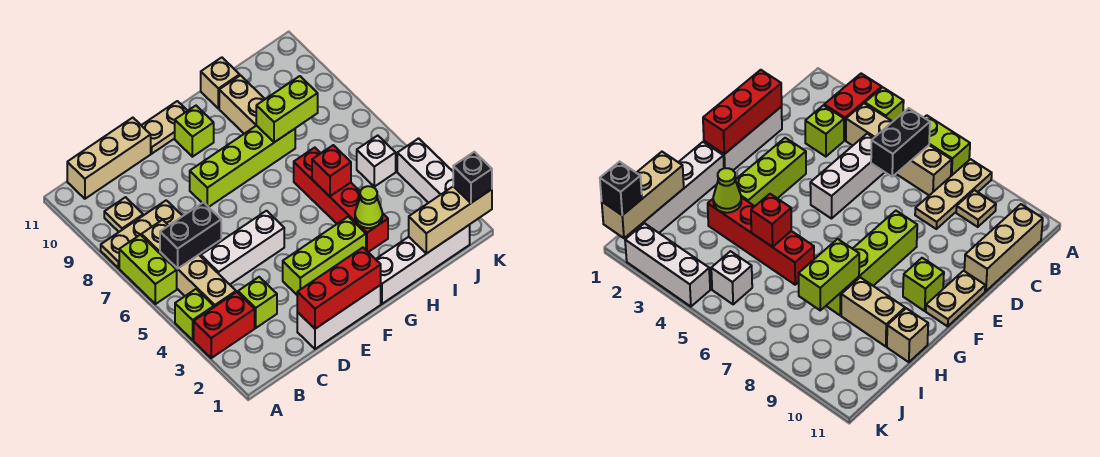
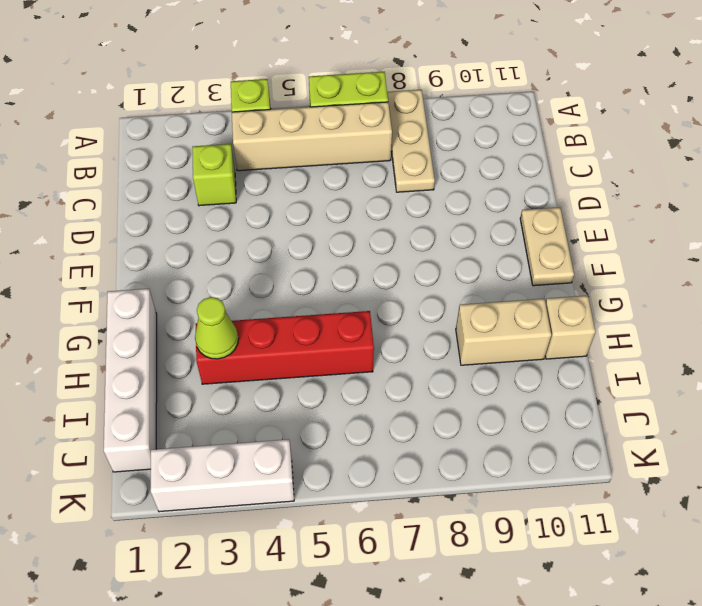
none -> red brick A3:B3 level 1
none -> tan plate B9 level 1
none -> tan brick B11:D11 level 1

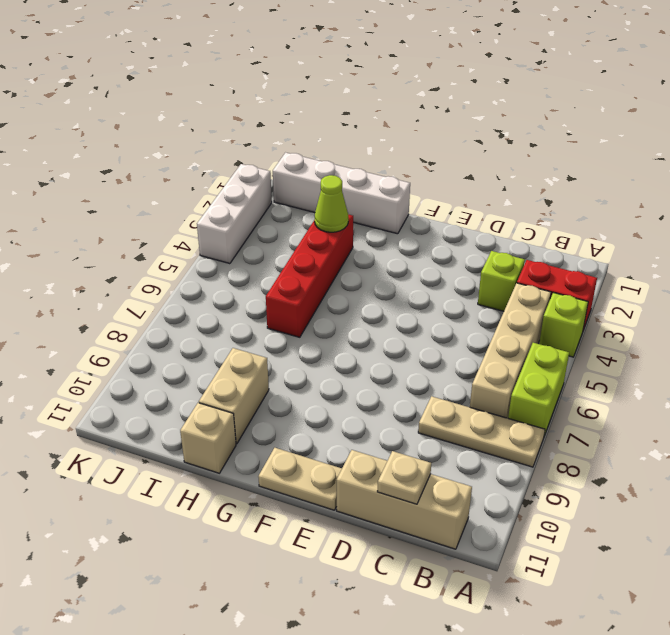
tan plate C11 level 2 -> tan plate B9 level 1
none -> white brick C5:E5 level 1
none -> white brick D1:F1 level 1
none -> lime brick E3:G3 level 1

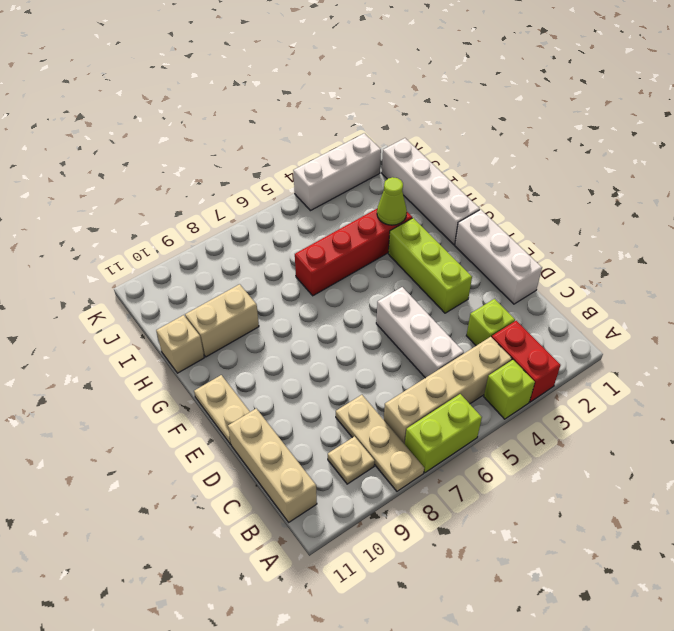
none -> lime brick E8:H8 level 1
none -> lime brick F10 level 1
none -> white brick J5 level 1

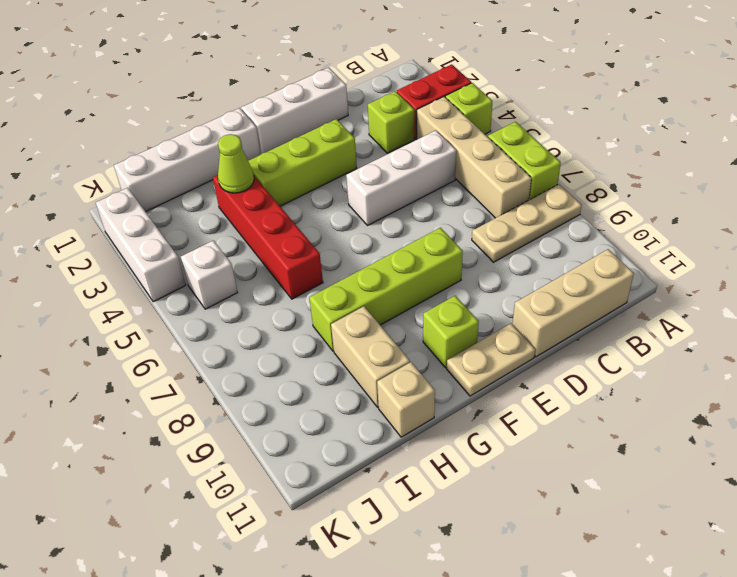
none -> tan plate B9 level 1
none -> black brick B6:C6 level 2
none -> red brick D1:F1 level 2

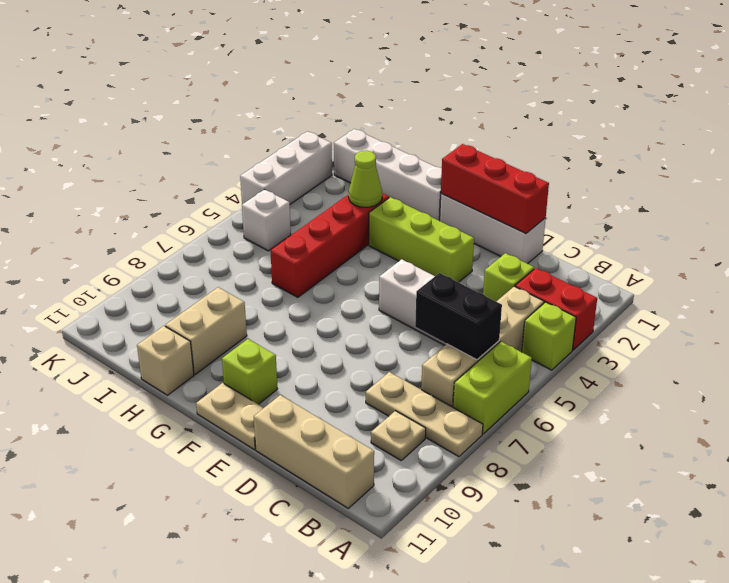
none -> lime brick E8:H8 level 1
none -> red brick H5 level 2
none -> lime brick H8:I8 level 2

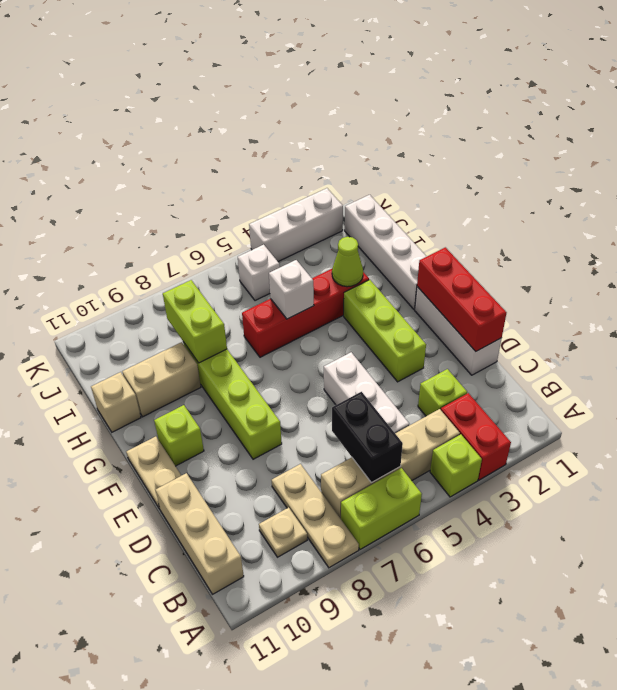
white brick H5 level 2 -> red brick H5 level 2
none -> tan brick I1:K1 level 2
none -> black brick K1 level 3

